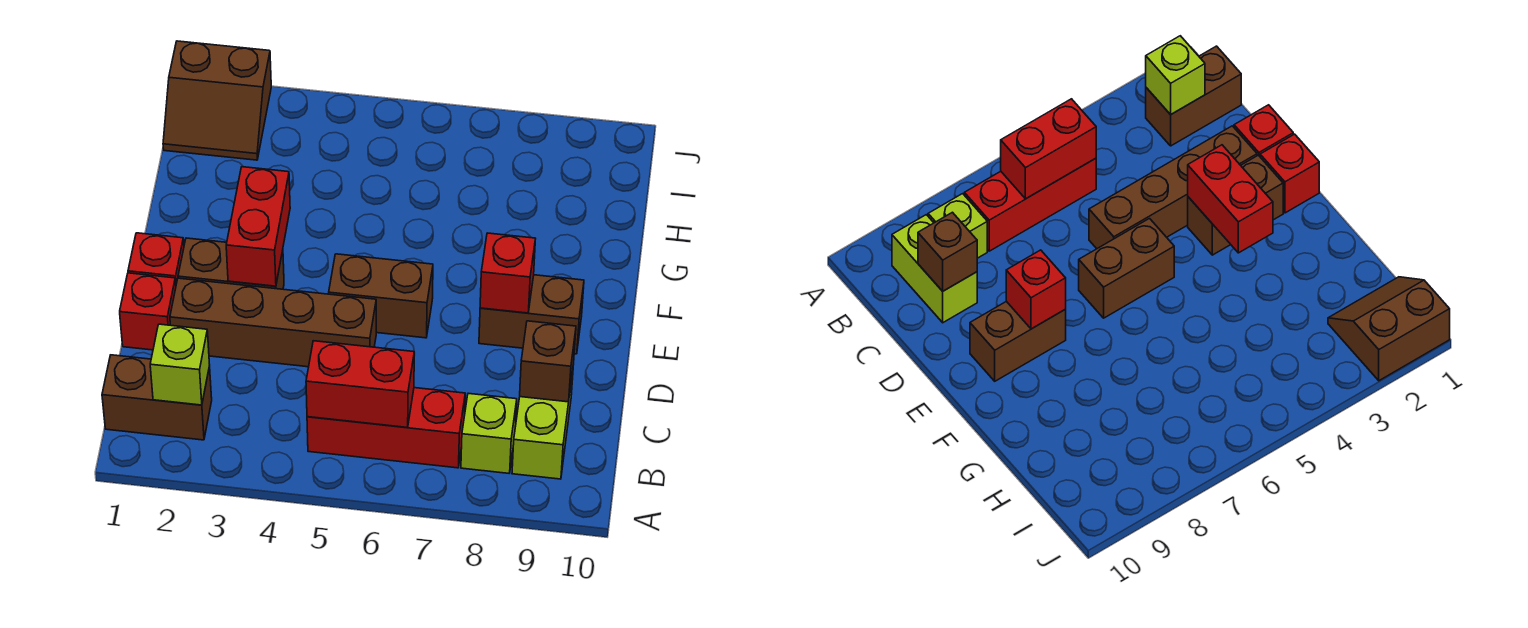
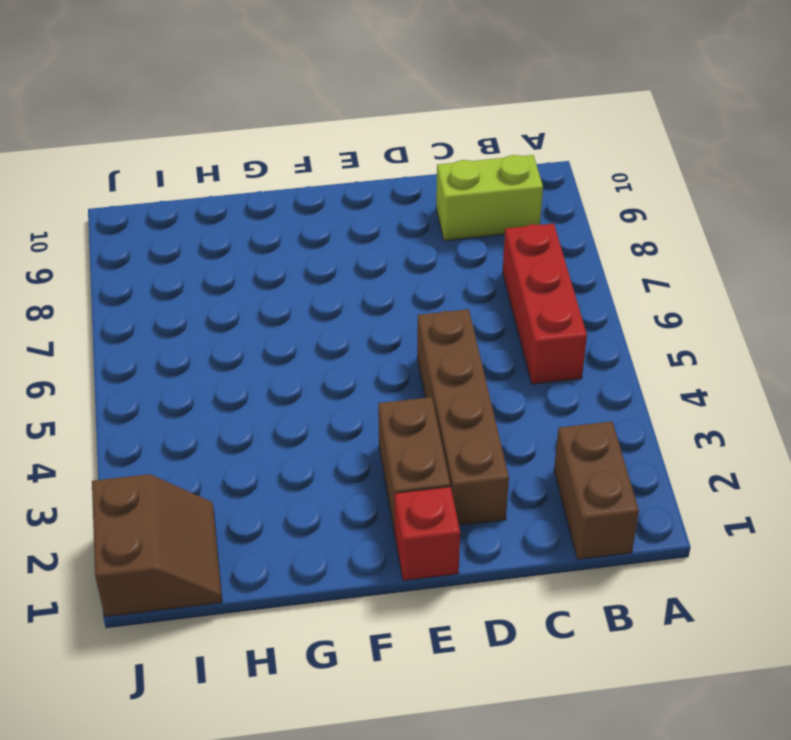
none -> lime brick B8 level 1
none -> red brick D1 level 1
none -> brown brick E5:E6 level 1

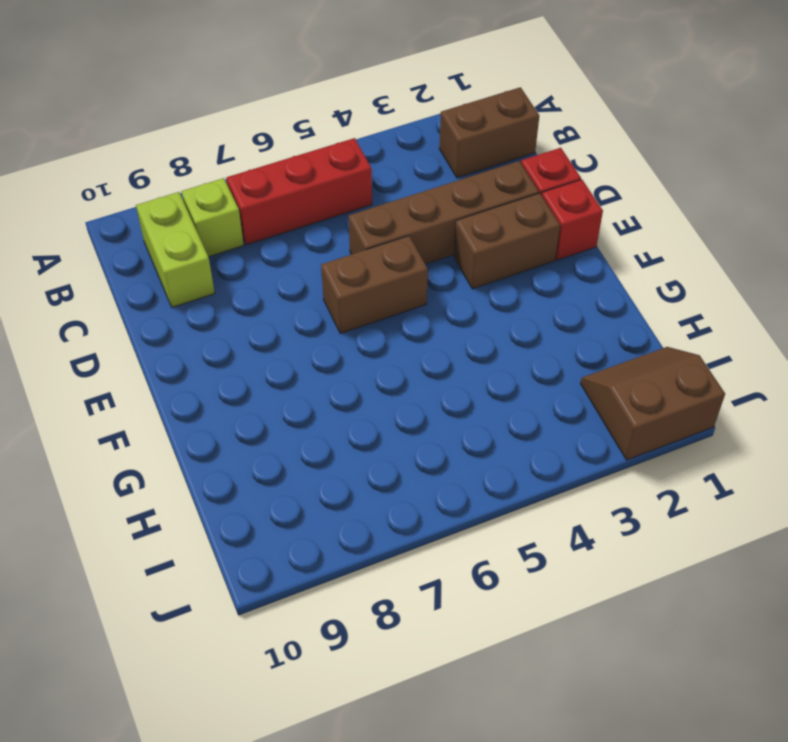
none -> brown brick E8:E9 level 1
none -> lime brick B2 level 2
none -> red brick B5:B6 level 2

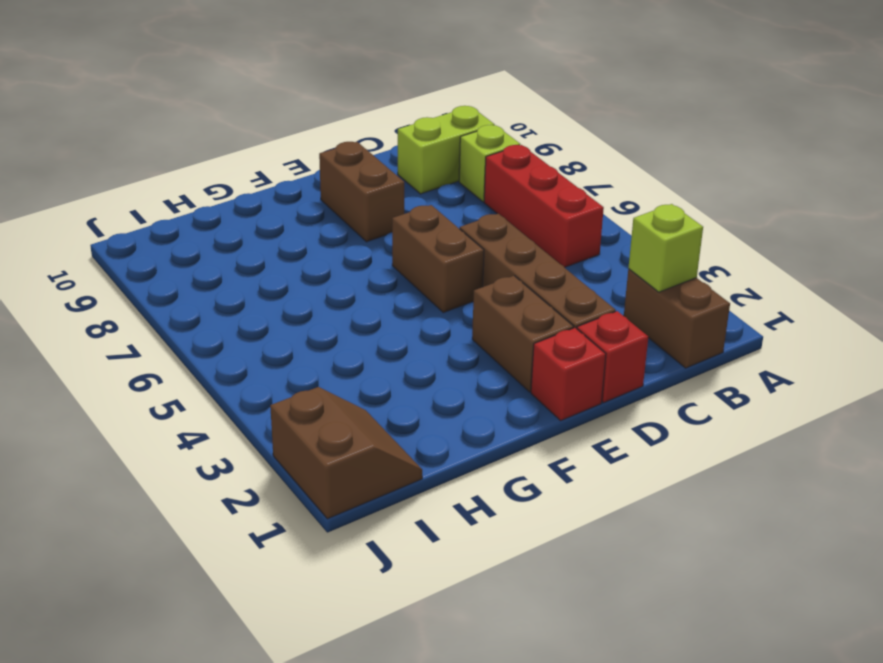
none -> red brick B5:B6 level 2
none -> brown brick C9 level 2
none -> red brick E3:F3 level 2

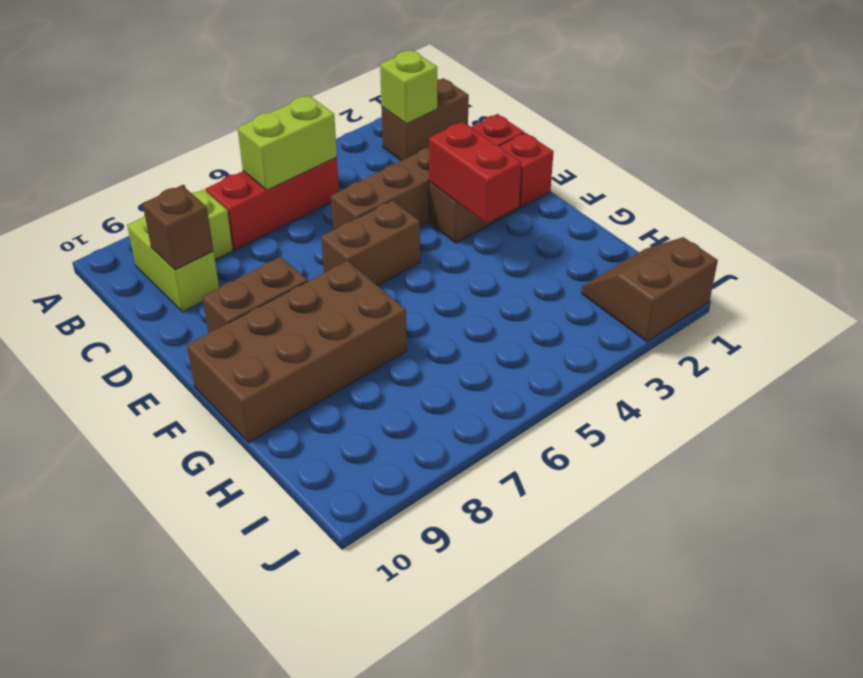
lime brick B5:B6 level 2 -> red brick B5:B6 level 2
brown brick F7:G10 level 1 -> none
none -> red brick E8 level 2

